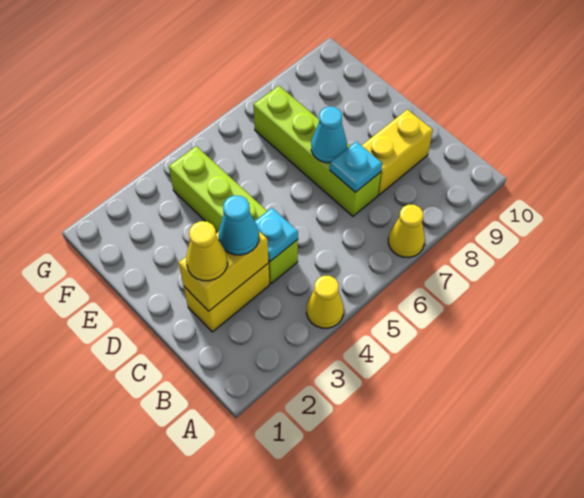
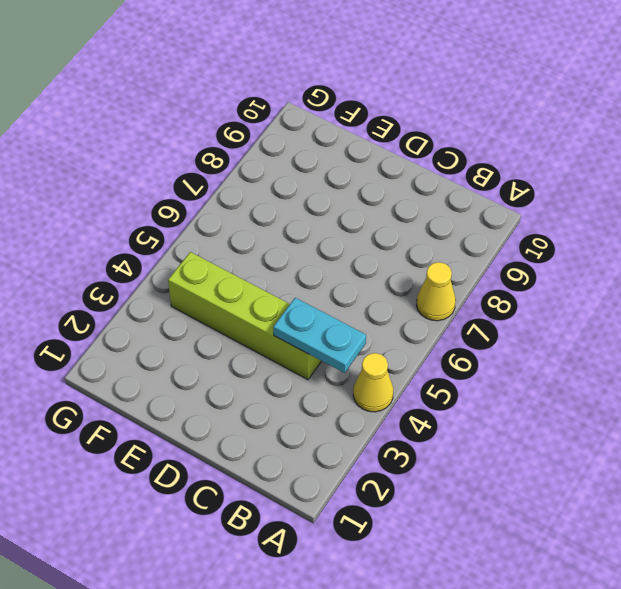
cyan plate B4:C4 level 2 -> cyan plate C4 level 2
none -> yellow brick C2:C3 level 1
none -> lime brick C7:F7 level 1
none -> yellow brick C8:C9 level 1

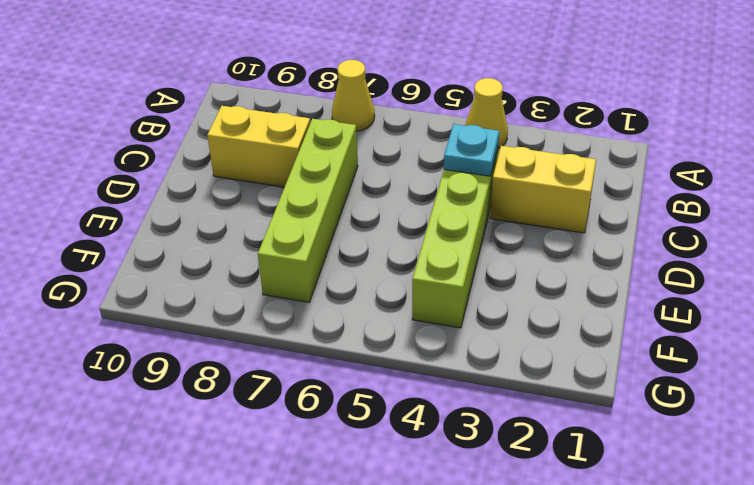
none -> yellow brick C2:C3 level 2
none -> cyan plate C7 level 2
none -> cyan cone D7 level 2

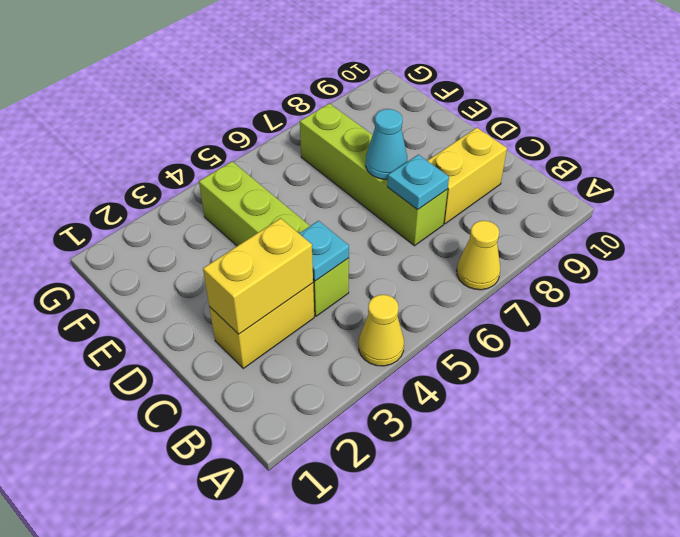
none -> yellow cone C2 level 3
none -> cyan cone C3 level 3

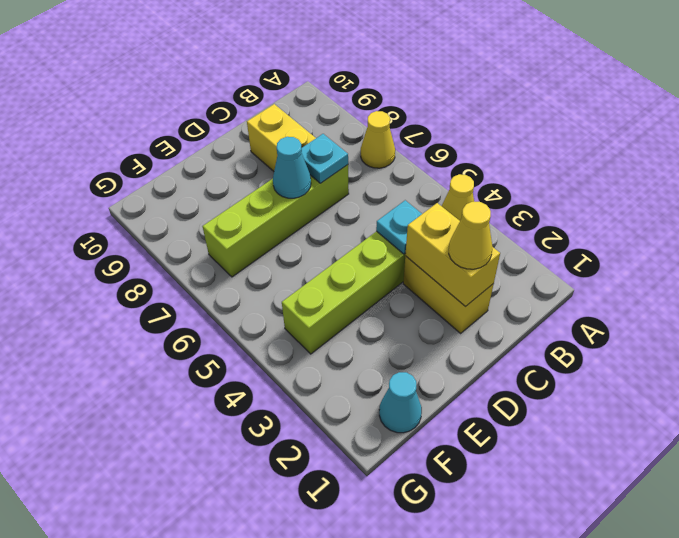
cyan cone F1 level 1 -> cyan cone C3 level 3

